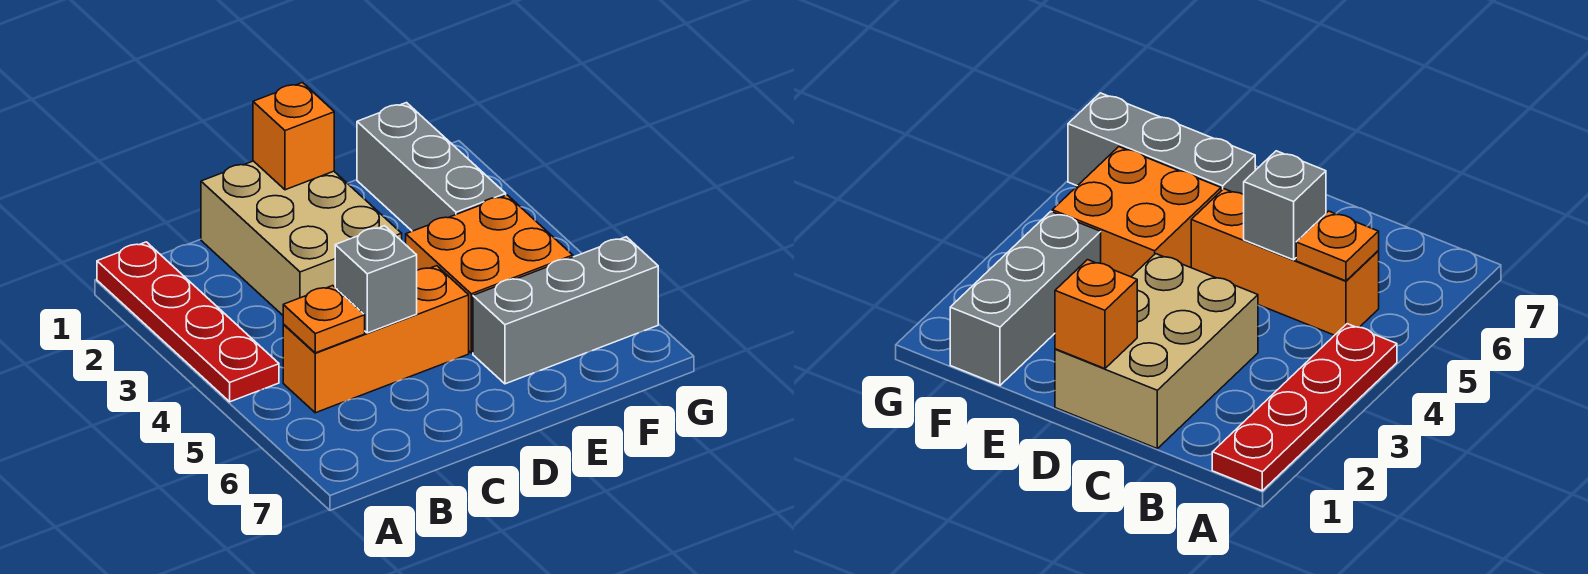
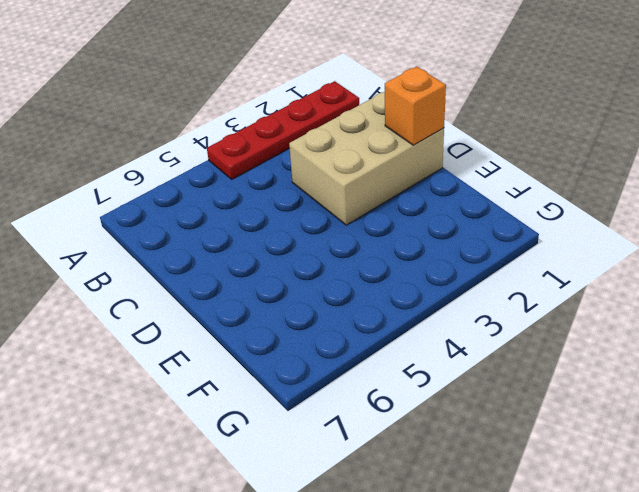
none -> orange brick B5:D5 level 1
none -> orange brick E4:F5 level 1

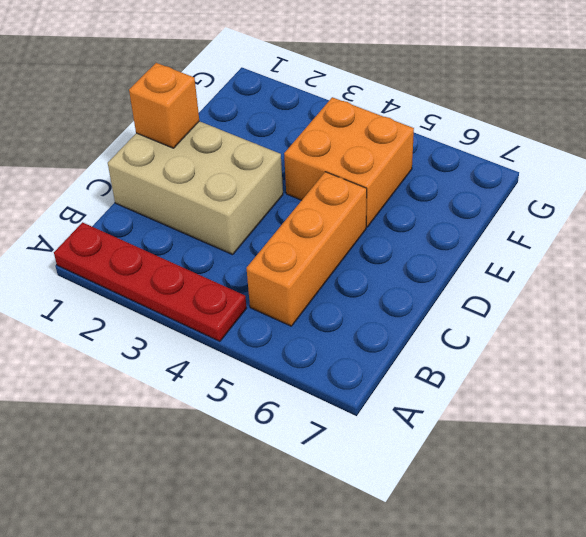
none -> grey brick E6:G6 level 1
none -> grey brick F1:F3 level 1

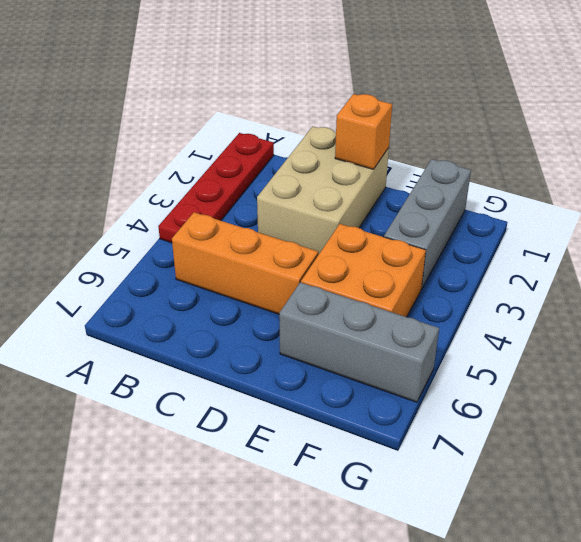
none -> orange plate B5 level 2
none -> grey brick C5 level 2

